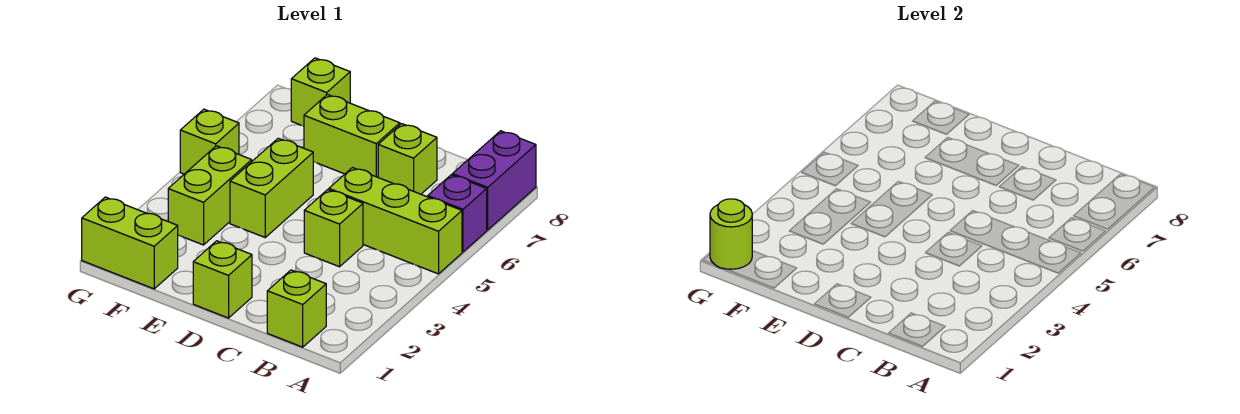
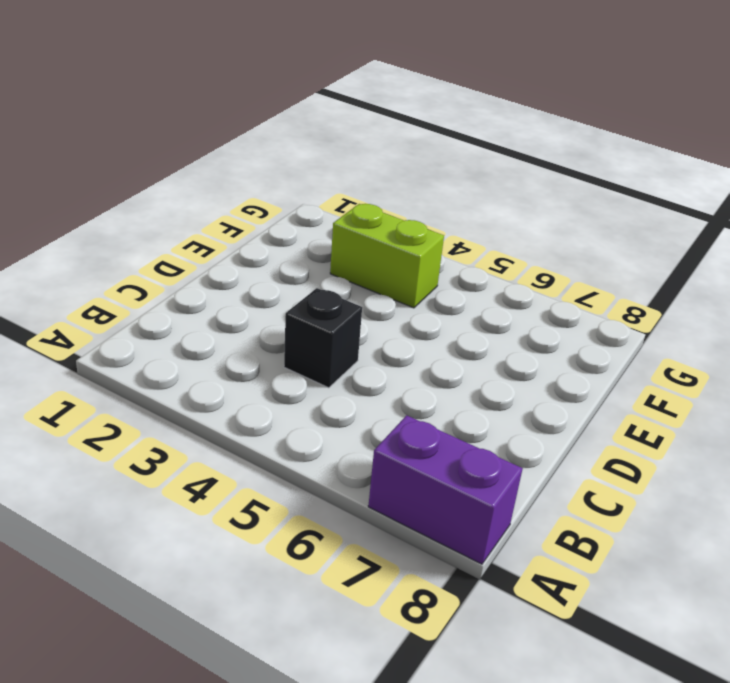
black brick C4 level 1 -> lime brick C4 level 1
none -> lime brick A5:C5 level 1
none -> purple brick A6 level 1
none -> lime brick B1 level 1

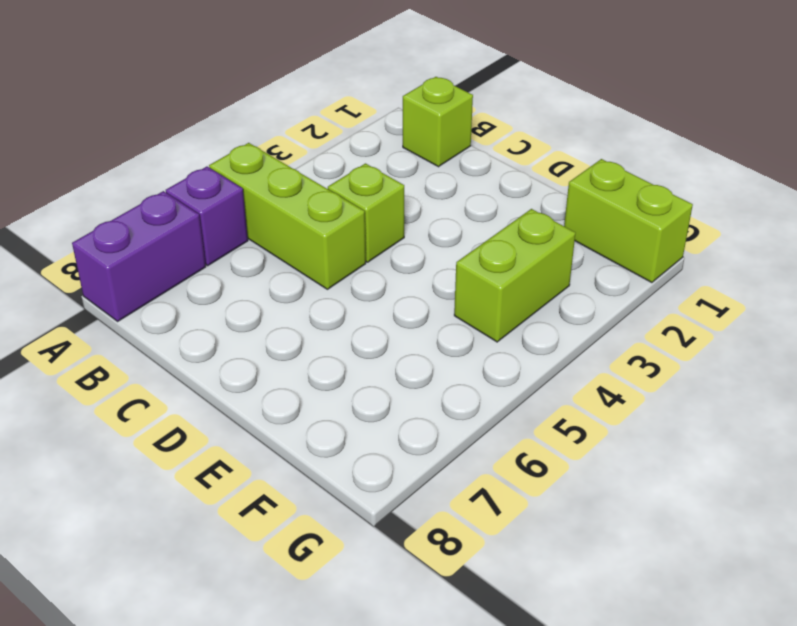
none -> lime brick C7 level 1
none -> lime brick D1 level 1
none -> lime brick D7:E7 level 1

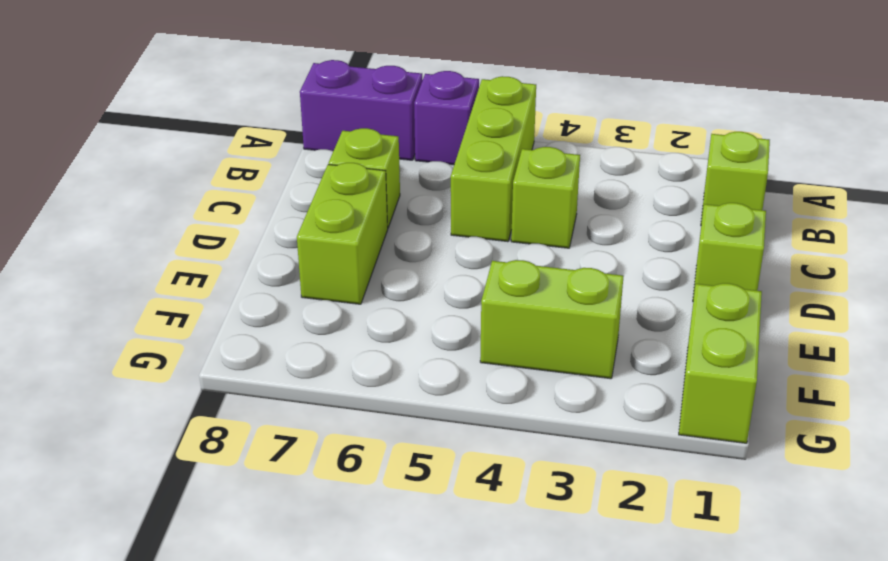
none -> lime brick E4:E5 level 1
none -> lime brick F8 level 1
none -> lime brick G5 level 1

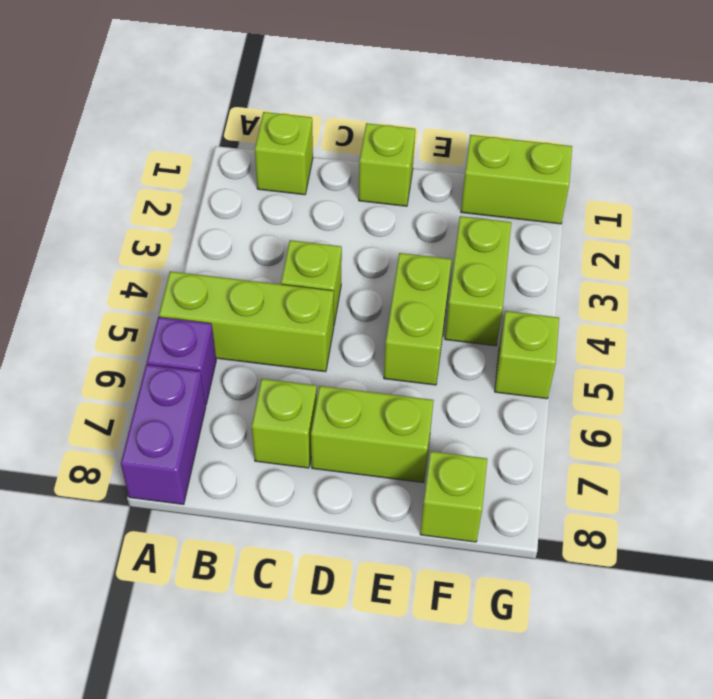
none -> lime round brick G1 level 2

